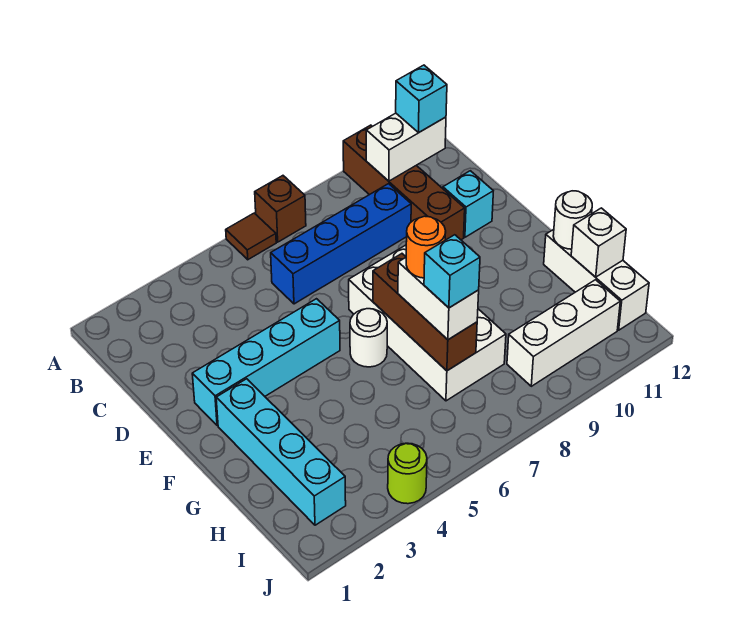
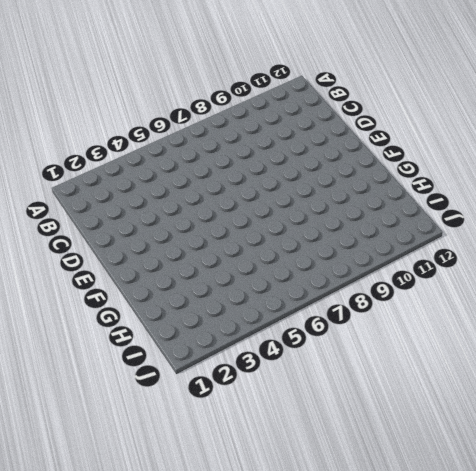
none -> brown tile A6 level 1
none -> brown brick A7 level 1
none -> brown brick A10:D10 level 1

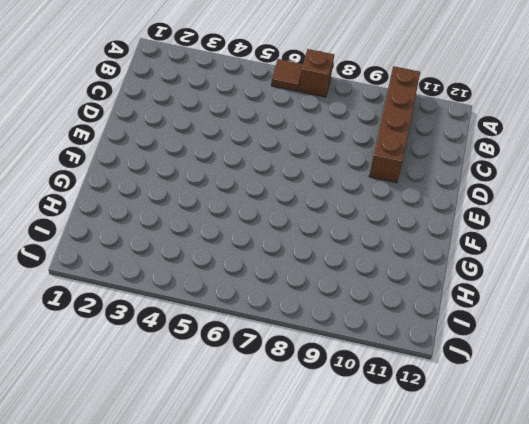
none -> blue brick C6:C9 level 1
none -> cyan brick D11 level 1
none -> cyan brick E2:E5 level 1

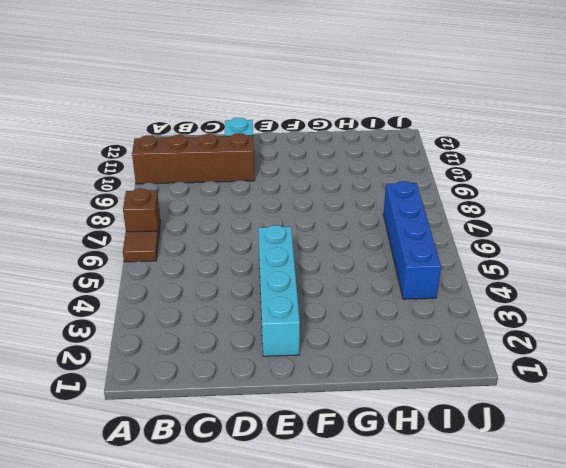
blue brick I4:I7 level 1 -> blue brick C6:C9 level 1
none -> white brick E7:H8 level 1
none -> cyan brick F2:I2 level 1
none -> white round brick F6 level 1

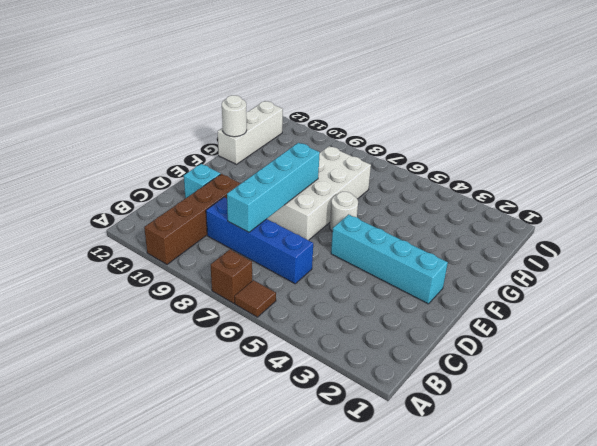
cyan brick C8:F8 level 2 -> cyan brick F2:I2 level 1
none -> white brick I9:I11 level 1
none -> lime round brick J4 level 1
none -> white brick B10:B11 level 2

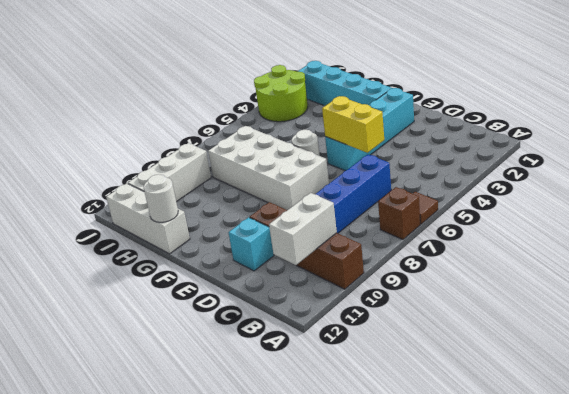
yellow brick D5:E5 level 2 -> none
lime round brick I3:J4 level 1 -> lime round brick J4 level 1
none -> brown brick F7:H7 level 2
none -> white brick H12 level 2
none -> cyan brick B11 level 3

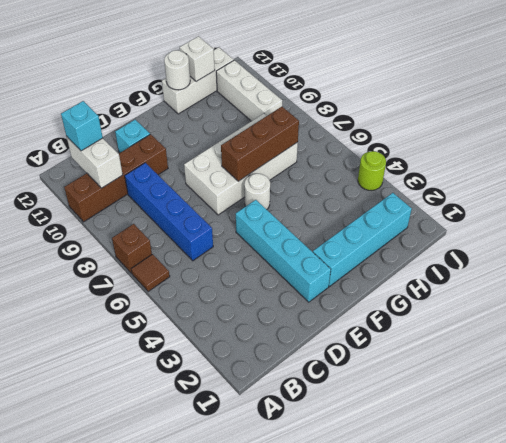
none -> white brick G7:H7 level 3
none -> orange round brick G7 level 4
none -> cyan brick H7 level 4

